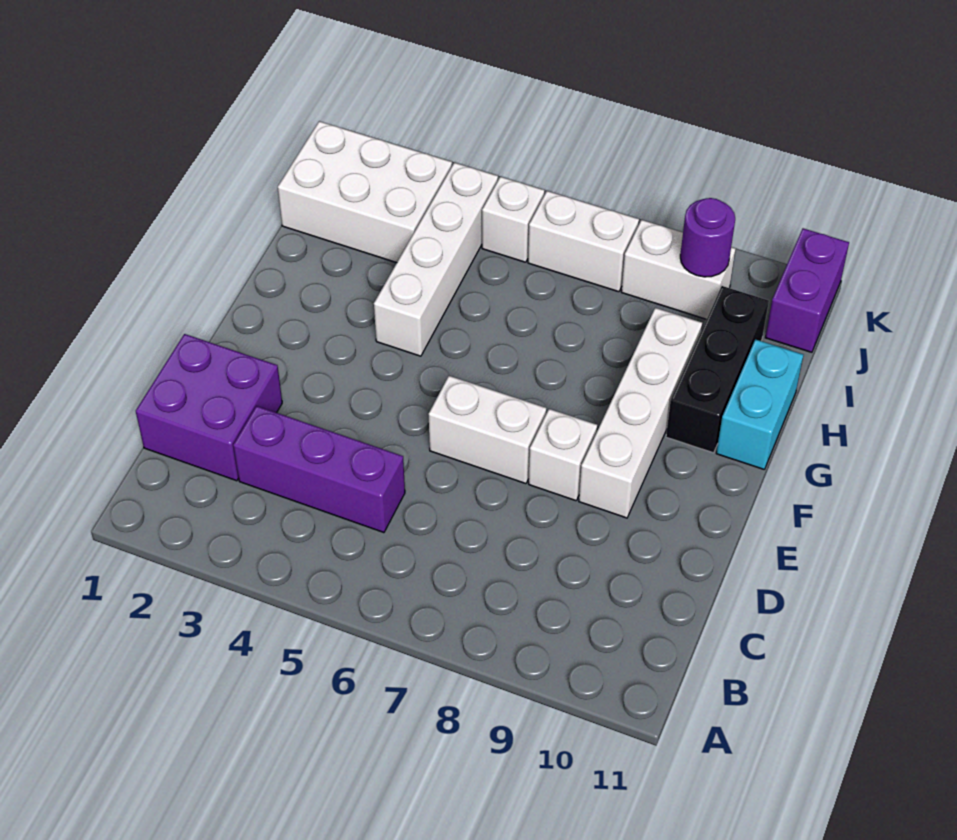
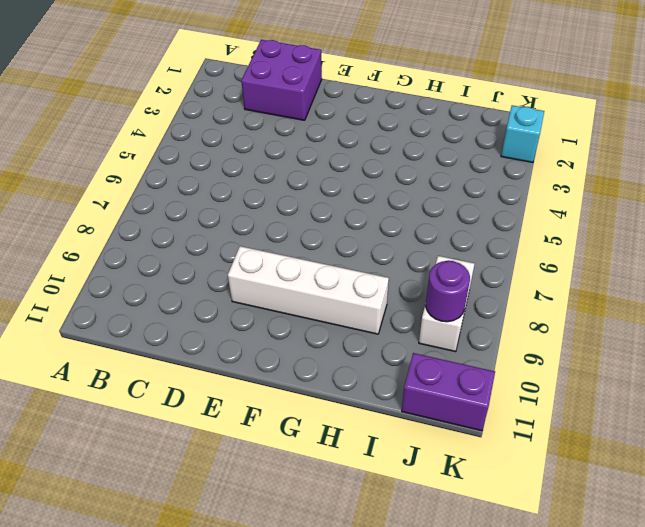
cyan brick K2 level 1 -> none
none -> purple brick C3:C5 level 1
none -> white brick E6:E7 level 1
none -> white brick E8 level 1

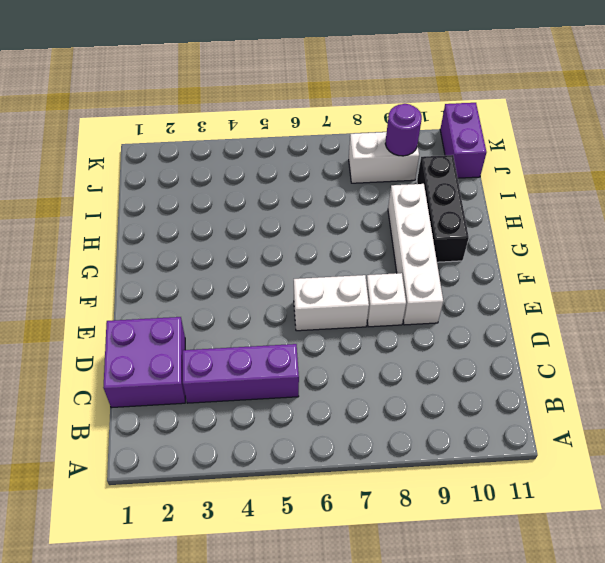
none -> white brick G4:J4 level 1
none -> cyan brick G11:H11 level 1
none -> white brick I1:J3 level 1

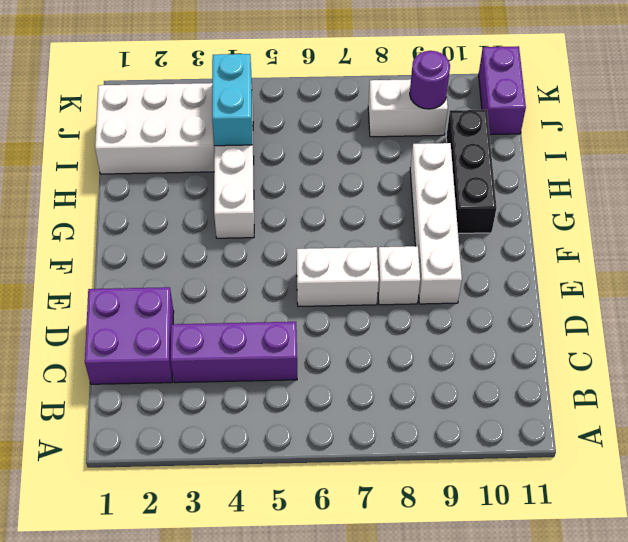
cyan brick I4:J4 level 2 -> cyan brick G11:H11 level 1
none -> white brick J5 level 1
none -> white brick J6:J7 level 1

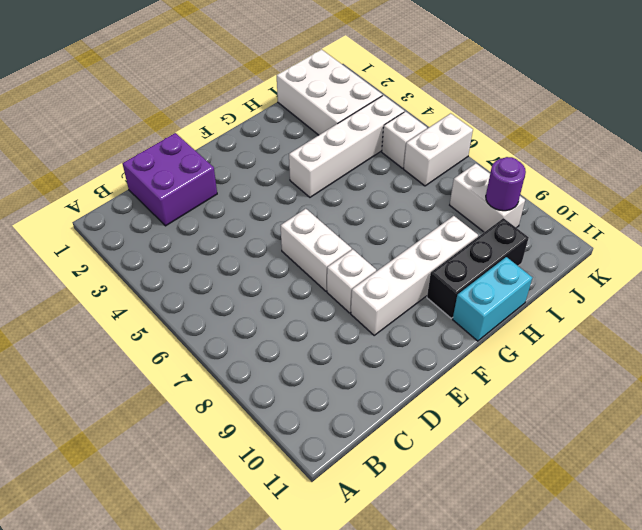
white brick J6:K6 level 1 -> white brick J6:J7 level 1
none -> purple brick C3:C5 level 1
none -> purple brick J11:K11 level 1

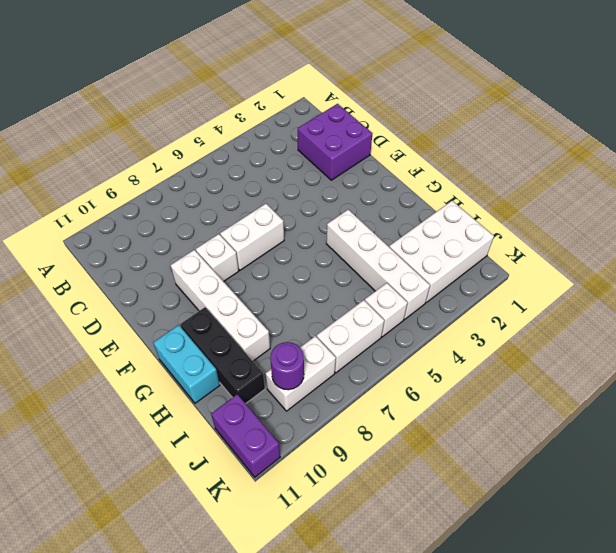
none -> purple brick C3:C5 level 1

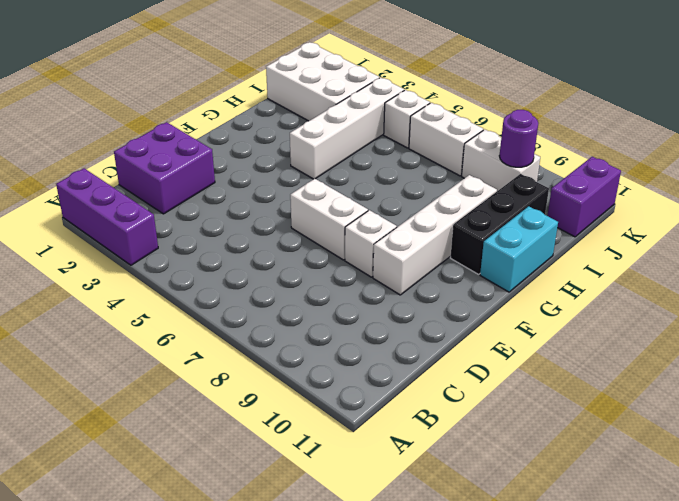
purple brick A1:A3 level 1 -> purple brick C3:C5 level 1

